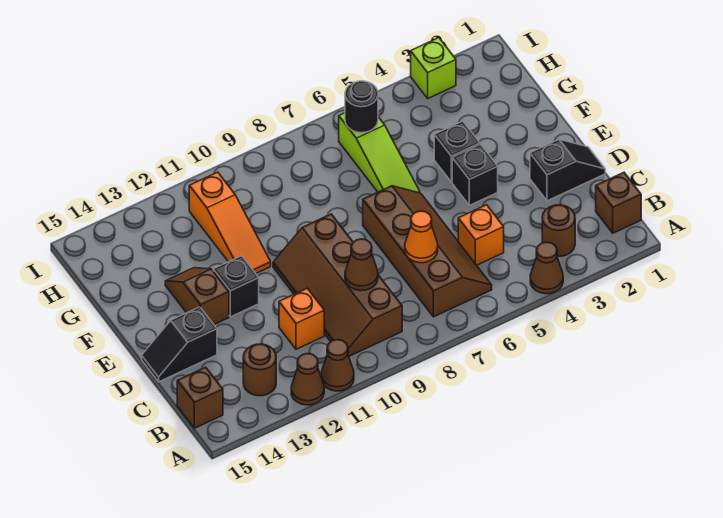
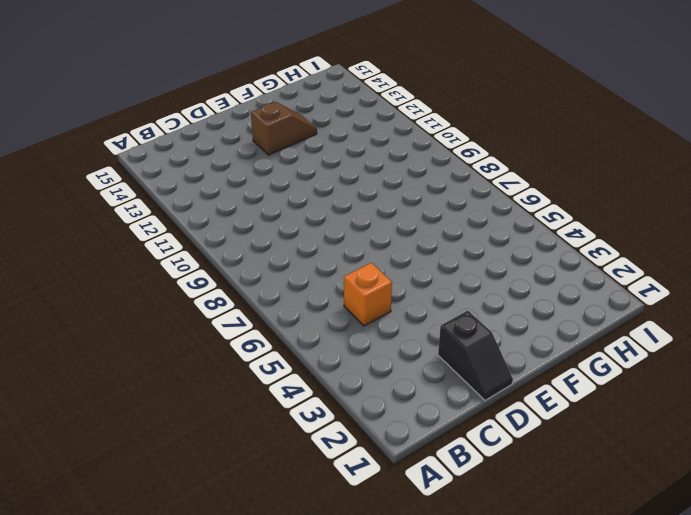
none -> brown cone A4 level 1
none -> brown cone A11 level 1
none -> brown cone A12 level 1

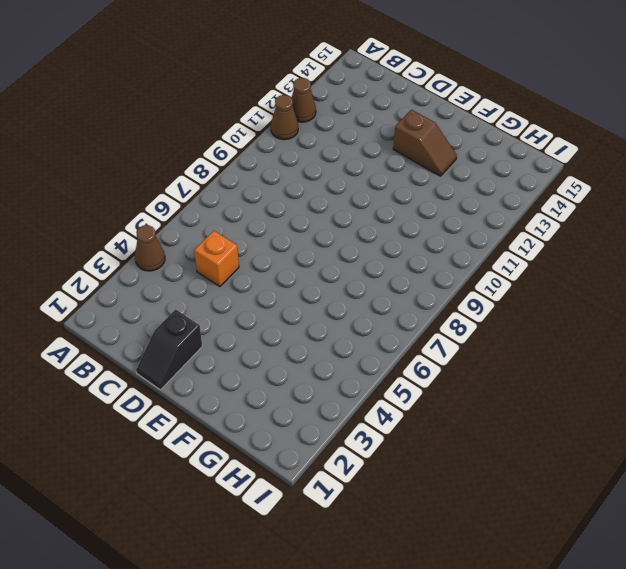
none -> brown brick B1 level 1
none -> brown round brick B3 level 1
none -> brown slope B6:E7 level 1 top 7

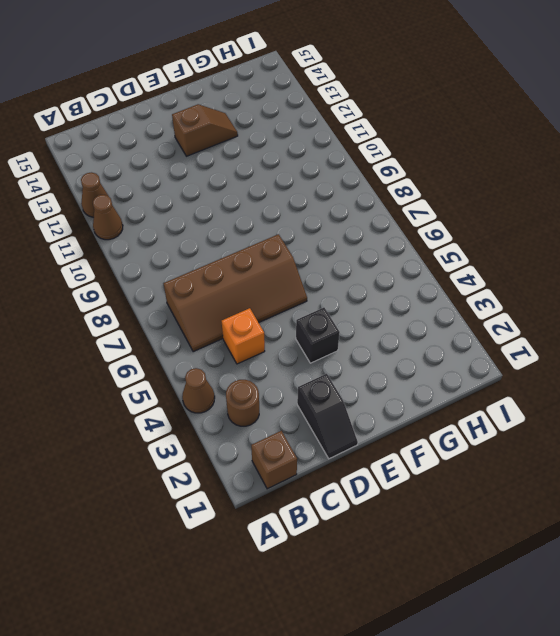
none -> brown slope B9:E10 level 1 top 9
none -> brown round brick B13 level 1
none -> brown brick B15 level 1

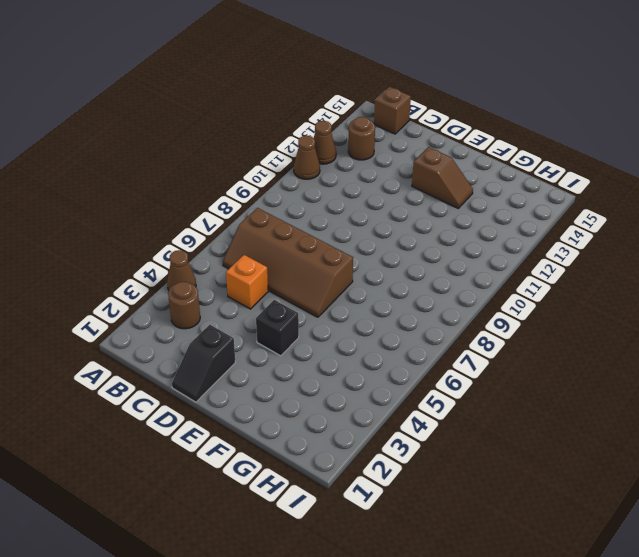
none -> brown brick B1 level 1
none -> brown slope B9:E10 level 1 top 9
none -> orange brick C11 level 1

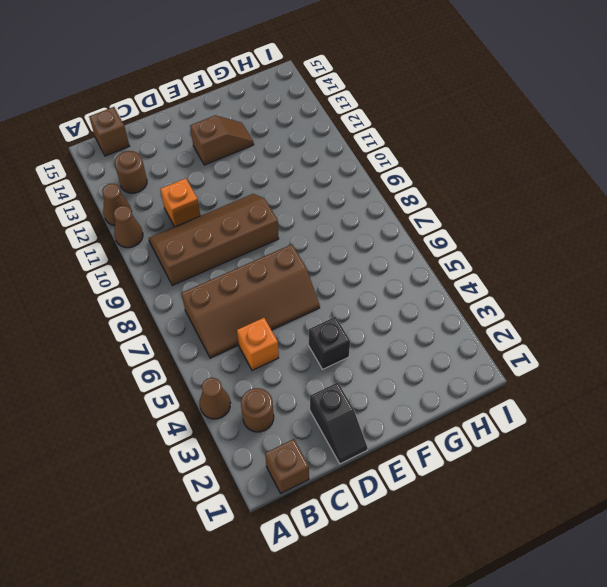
none -> black slope D14:D15 level 1 top 14
none -> black brick E12 level 1
none -> black brick F4 level 1

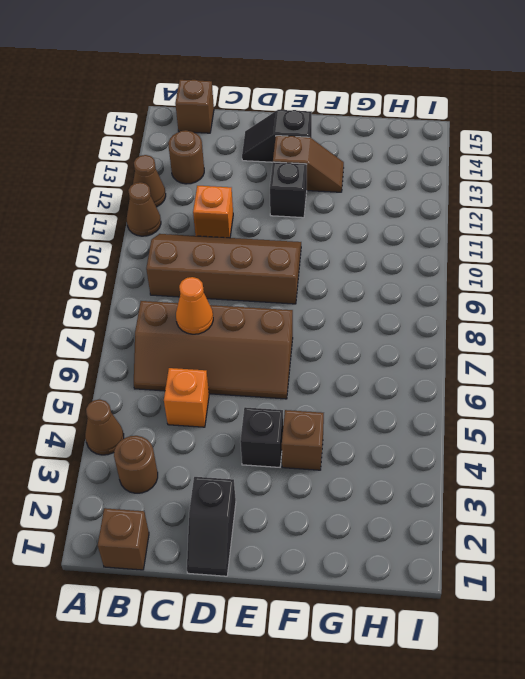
black slope D14:E14 level 1 top E -> black slope D14:D15 level 1 top 14
brown brick F4 level 1 -> black brick F4 level 1
none -> lime slope F6:H6 level 1 top H
none -> orange slope F11:H11 level 1 top H
none -> lime brick I3 level 1

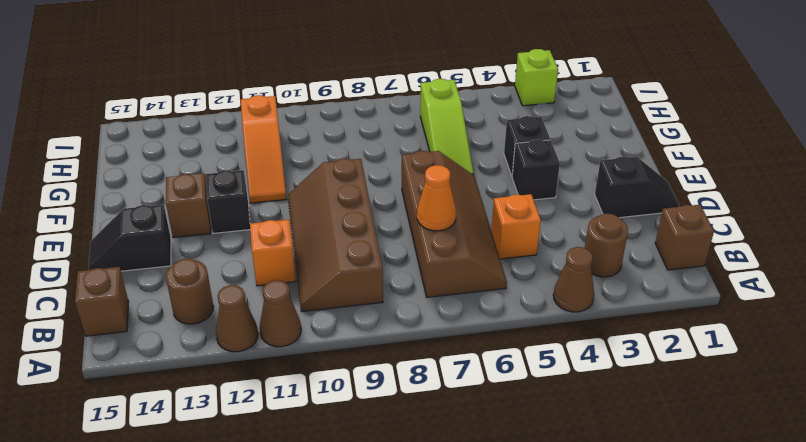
none -> brown cone C9 level 2
none -> black round brick H6 level 2

